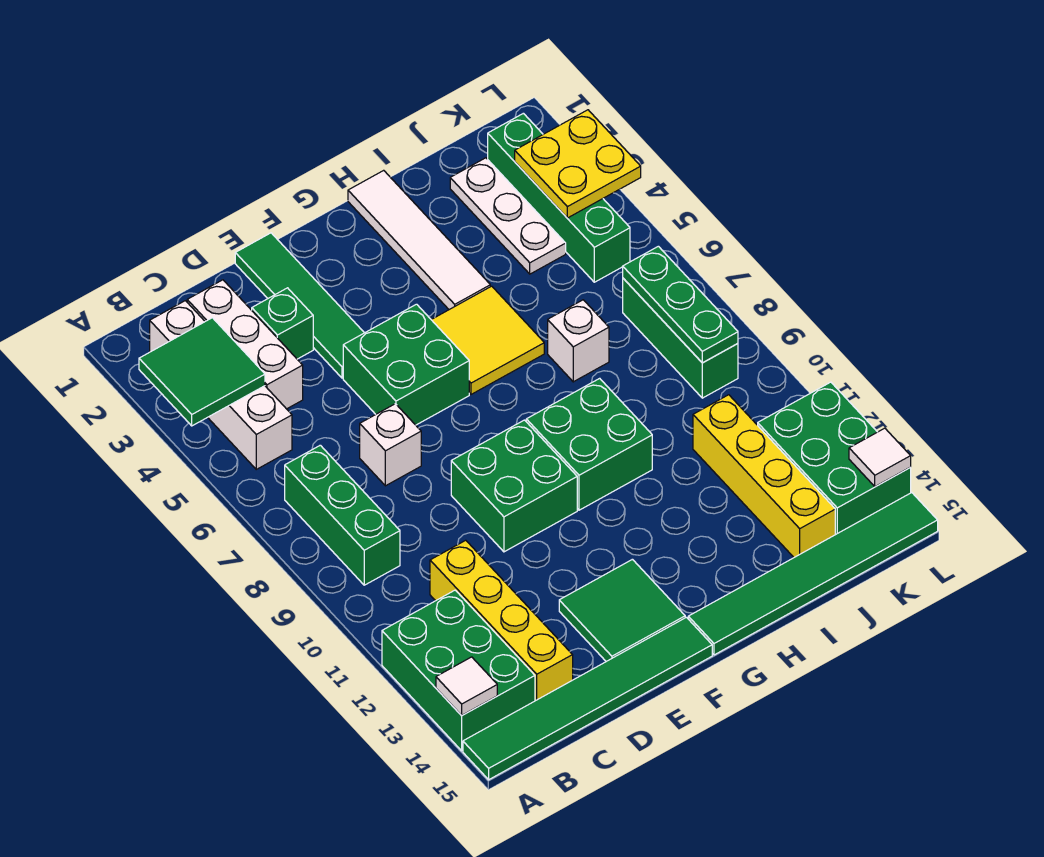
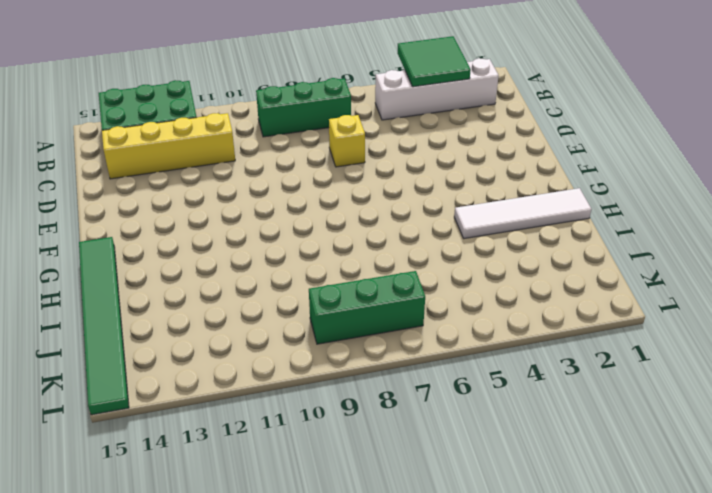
yellow brick D7 level 1 -> white brick D7 level 1
none -> green tile A15:F15 level 1
none -> white brick C2:C4 level 1
none -> green brick D3 level 1

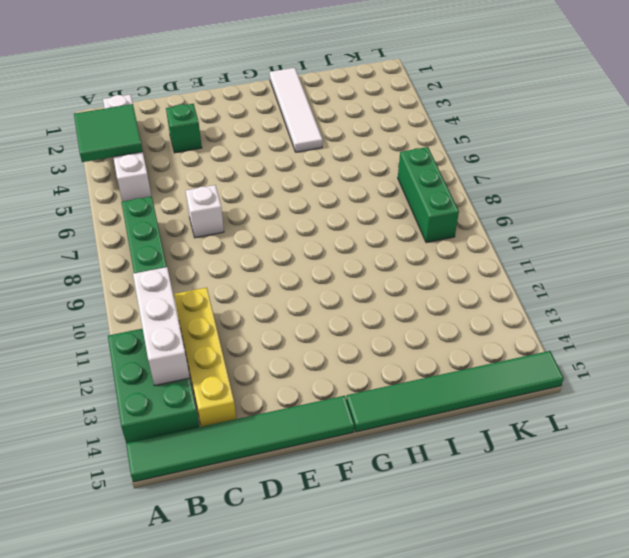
white brick B11:B13 level 2 -> white brick C2:C4 level 1
none -> green tile E1:E4 level 1
none -> green brick E5:F6 level 1
none -> green brick E9:F10 level 1

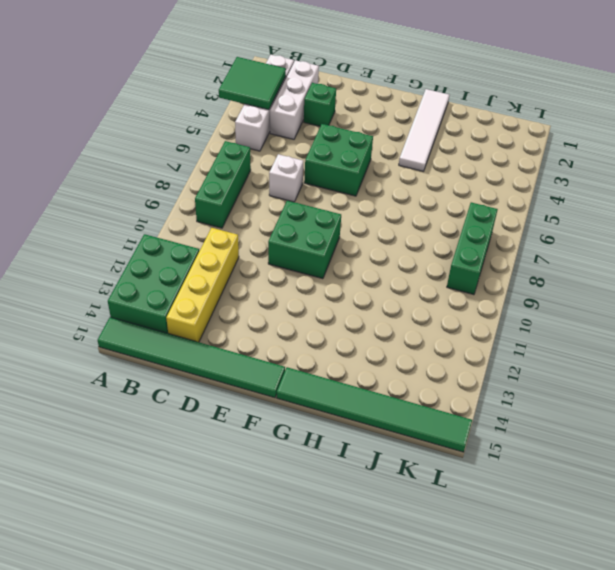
none -> green tile E1:E4 level 1
none -> green tile E13:F14 level 1
none -> yellow tile G5:H6 level 1

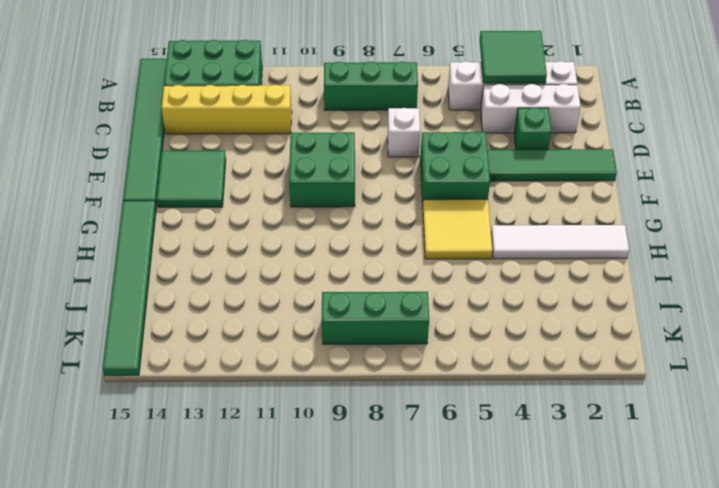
none -> green brick G9:H10 level 1
none -> white brick I7 level 1
none -> white plate J2:J4 level 1

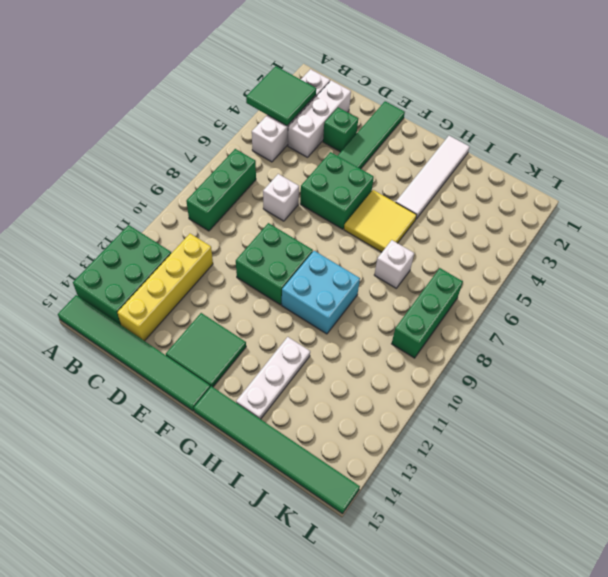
cyan brick G9:H10 level 1 -> green brick G9:H10 level 1
white plate H12:H14 level 1 -> white plate J2:J4 level 1
none -> yellow brick J11:J14 level 1
none -> green brick K2:K5 level 1
none -> green brick K12:L14 level 1

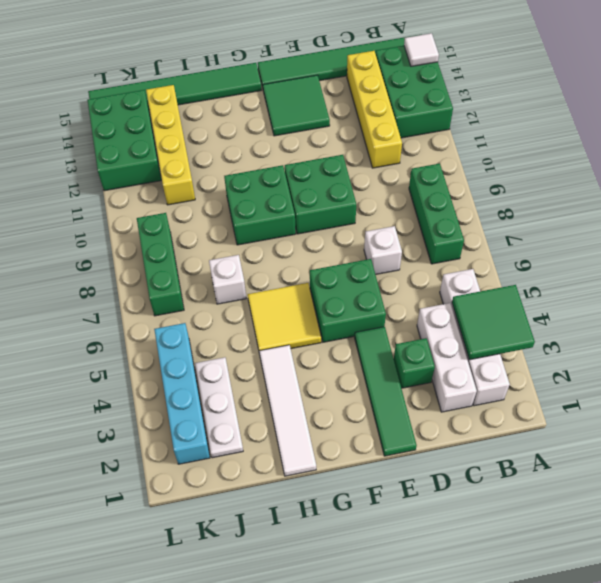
cyan brick K2:K5 level 1 -> green brick K2:K5 level 1
none -> yellow plate K3:L4 level 2
none -> green plate K7:K9 level 2
none -> white tile L14 level 2

